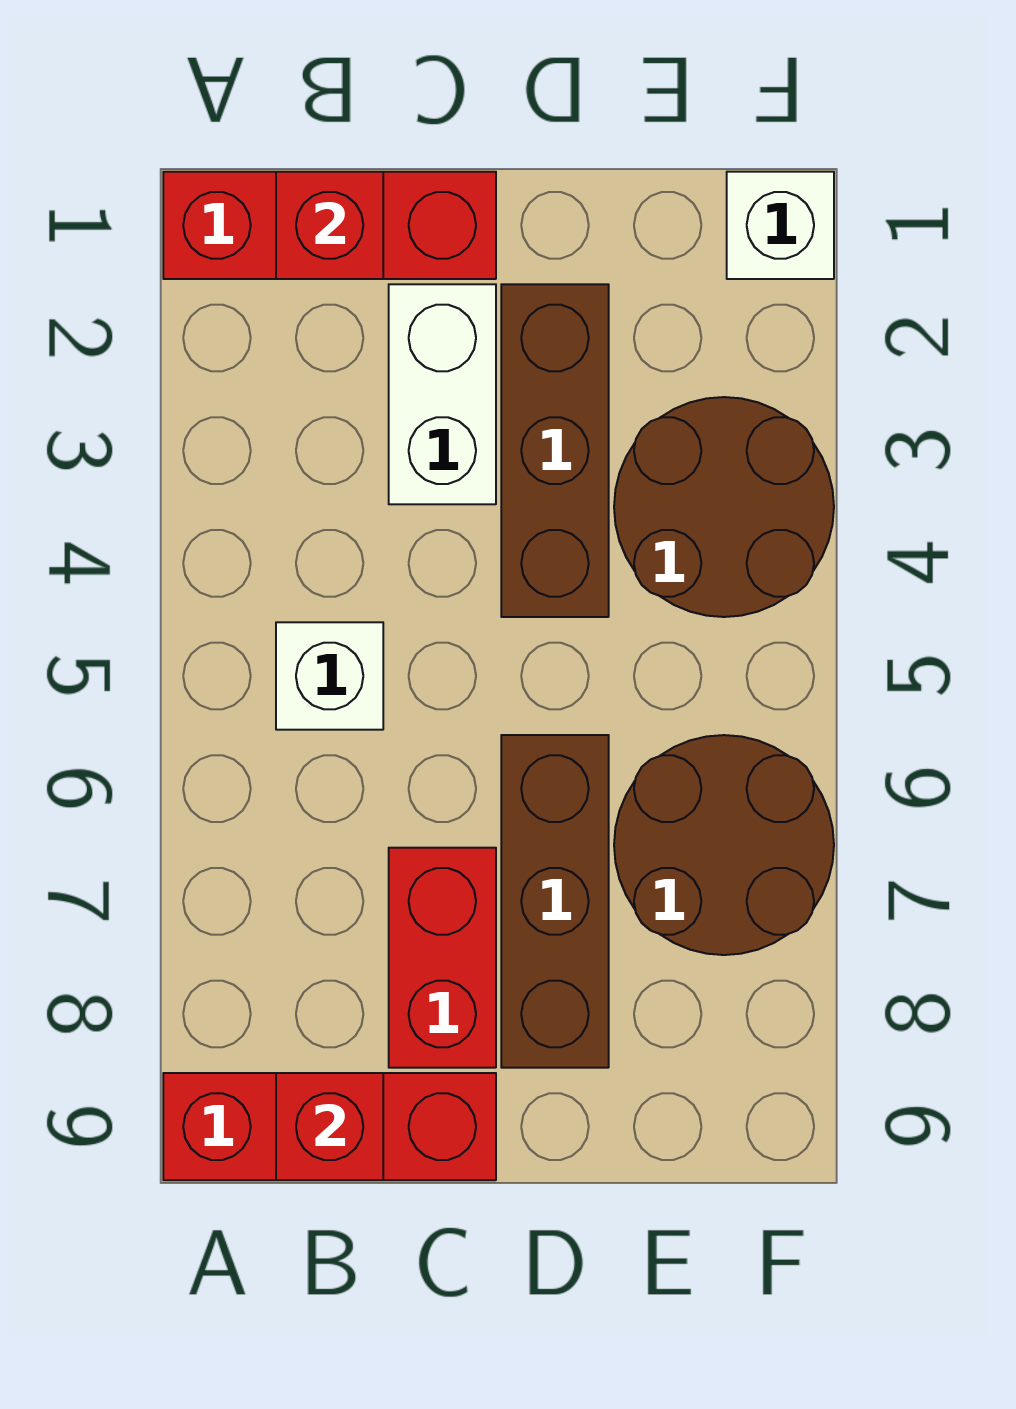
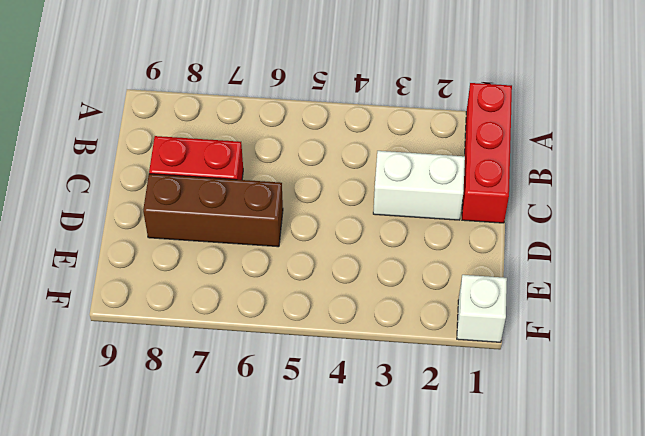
none -> red brick A9:C9 level 1
none -> white brick B5 level 1
none -> brown brick D2:D4 level 1

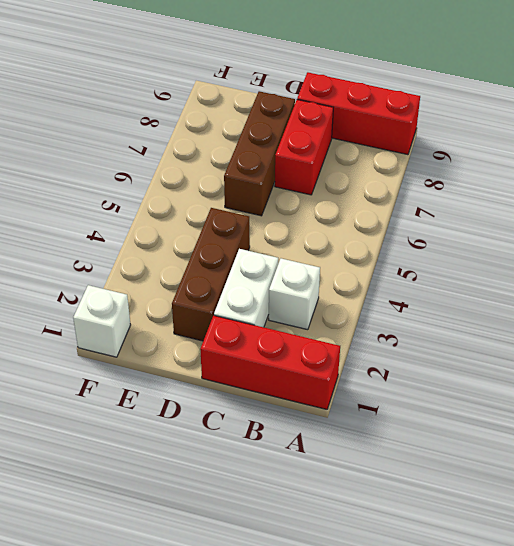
white brick B3 level 1 -> white brick B5 level 1
none -> brown round brick E3:F4 level 1
none -> brown round brick E6:F7 level 1
none -> red brick B1 level 2

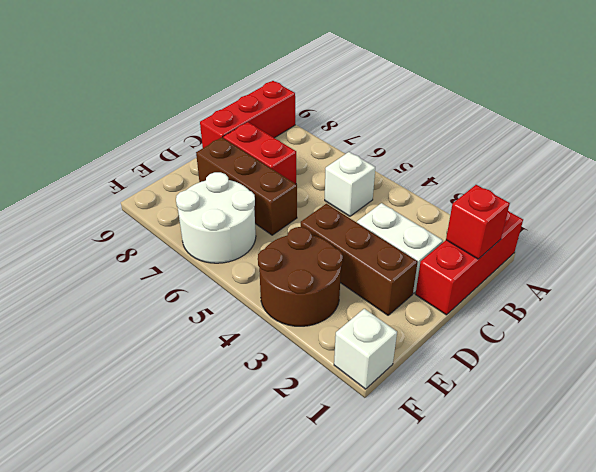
white round brick E6:F7 level 1 -> brown round brick E6:F7 level 1
none -> red brick B9 level 2

